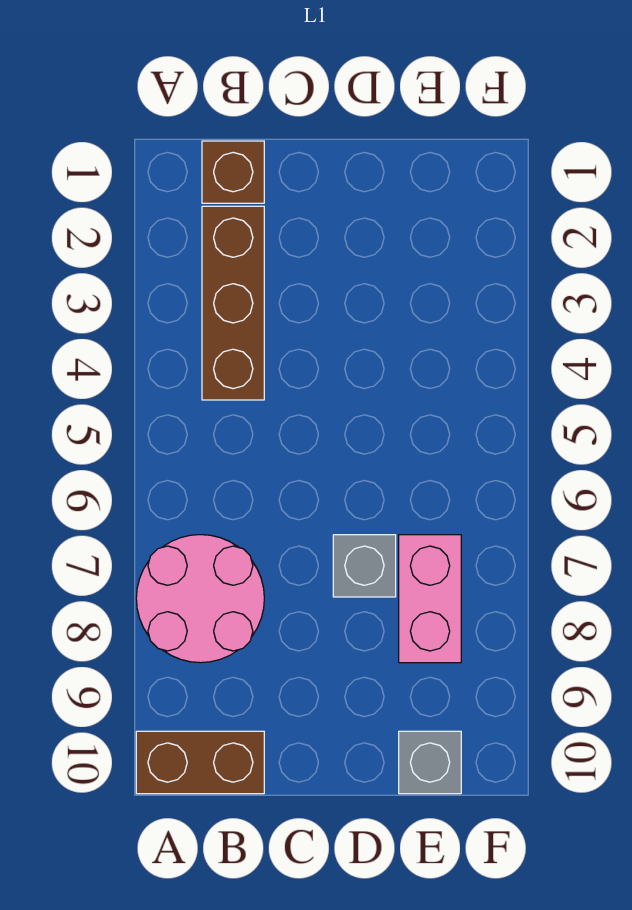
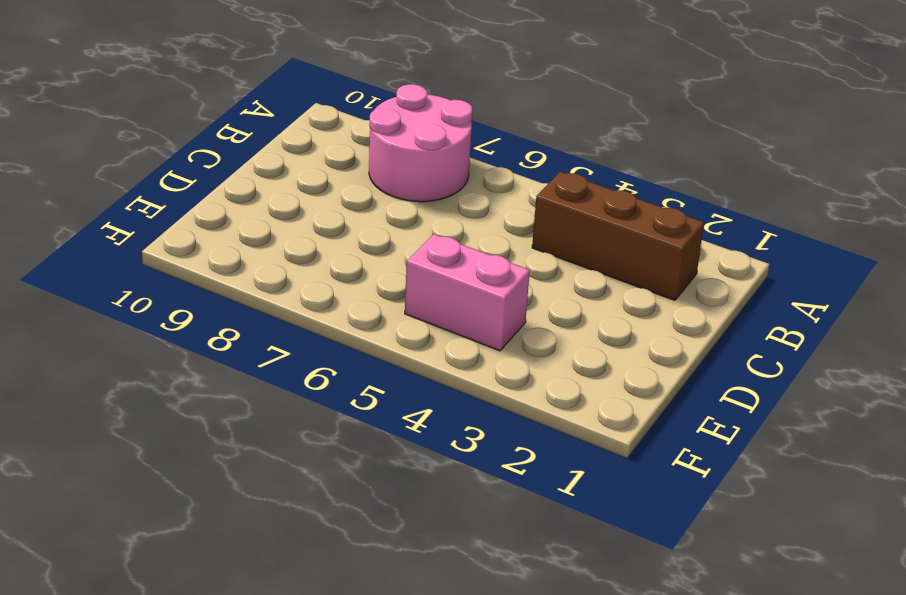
pink brick E4:E5 level 1 -> pink brick E7:E8 level 1
none -> brown brick A10:B10 level 1
none -> brown brick B1 level 1

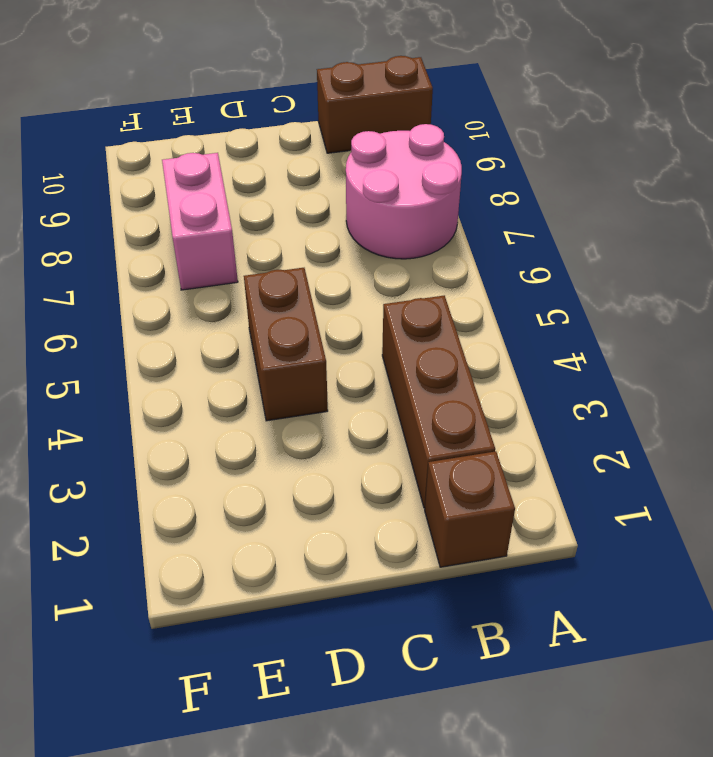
brown brick D4:D5 level 1 -> none
none -> grey brick D7 level 1
none -> grey brick E10 level 1

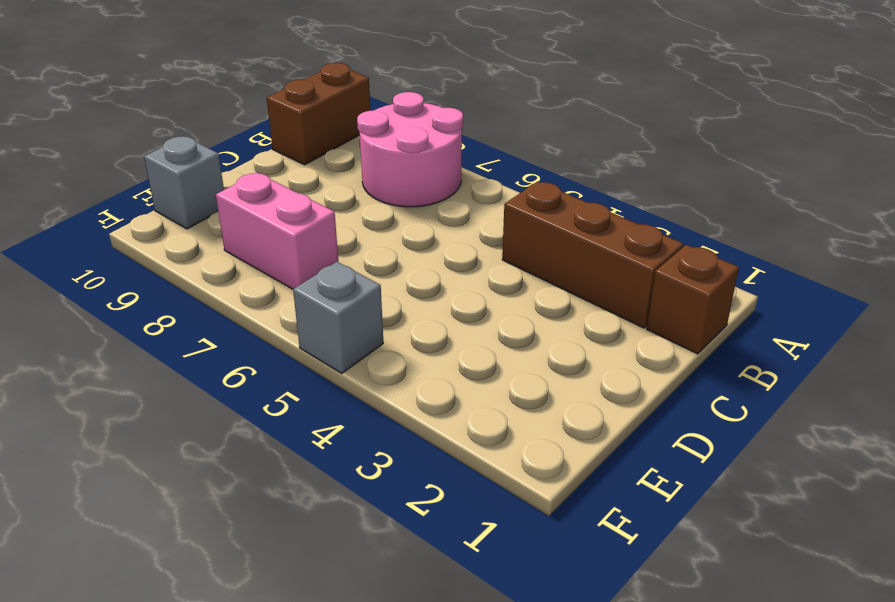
grey brick F5 level 1 -> grey brick D7 level 1

